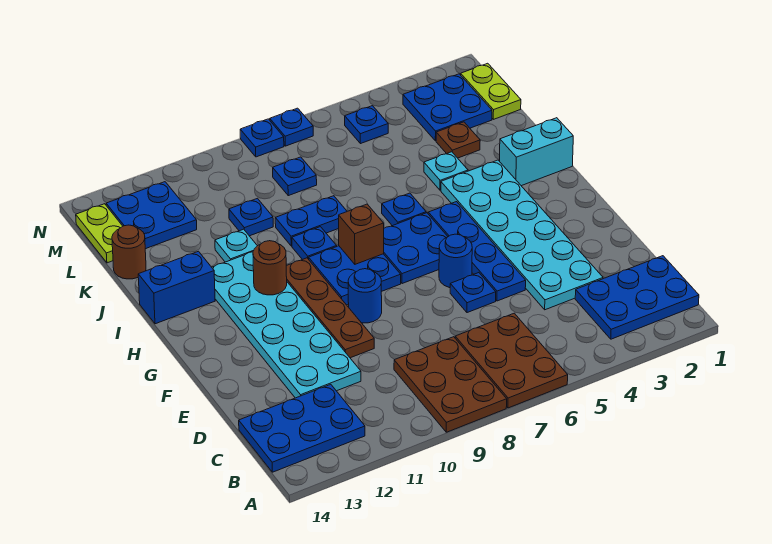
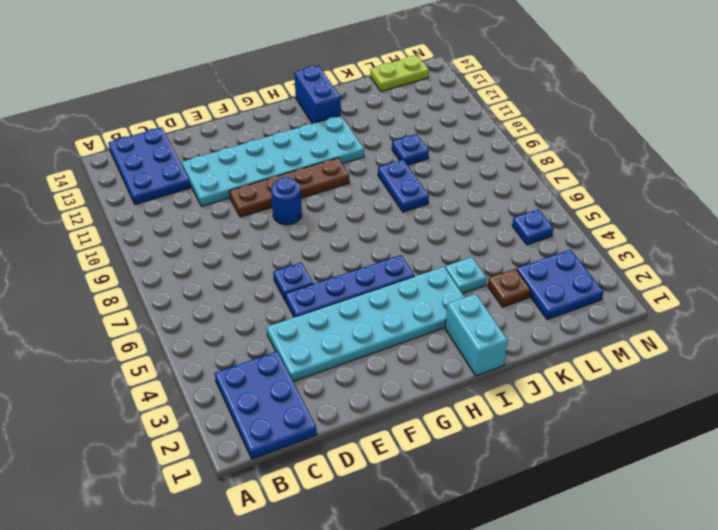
none -> brown plate A6:C7 level 1
none -> brown plate A8:C9 level 1
none -> blue round brick F6 level 1
none -> blue plate G6:H7 level 1

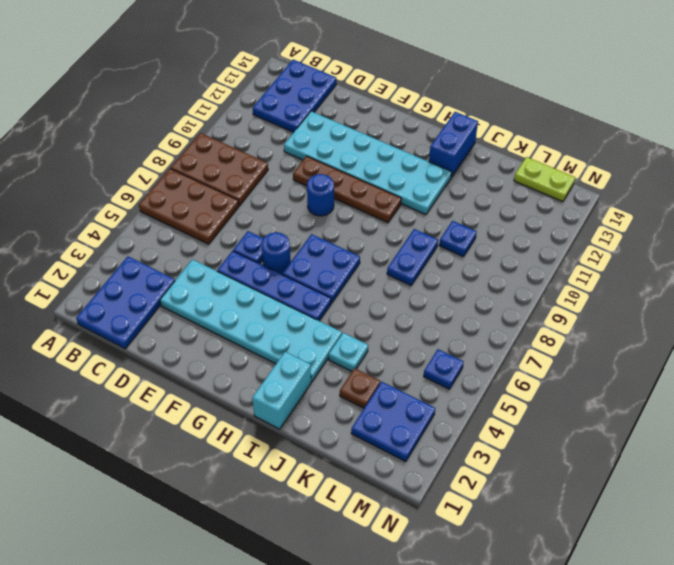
none -> blue plate G8:H9 level 1
none -> blue plate I6 level 1
none -> blue plate I9 level 1
none -> cyan plate J11 level 1

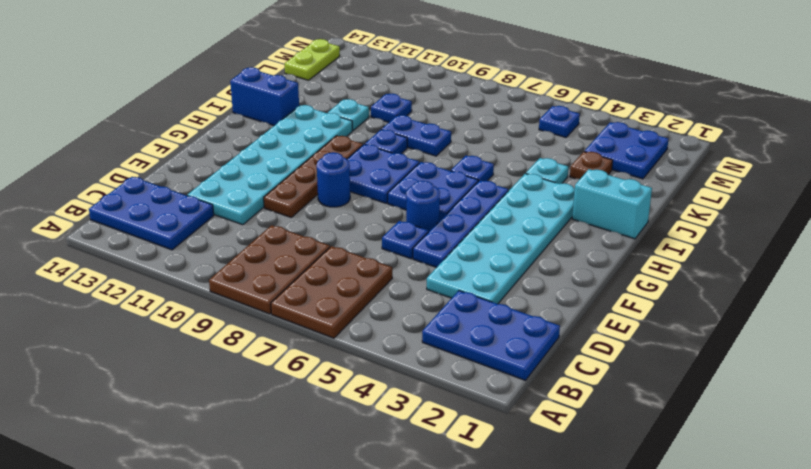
none -> brown round brick K14 level 1
none -> lime plate L1:M1 level 1
none -> blue plate L8 level 1
none -> blue plate L12:M13 level 1

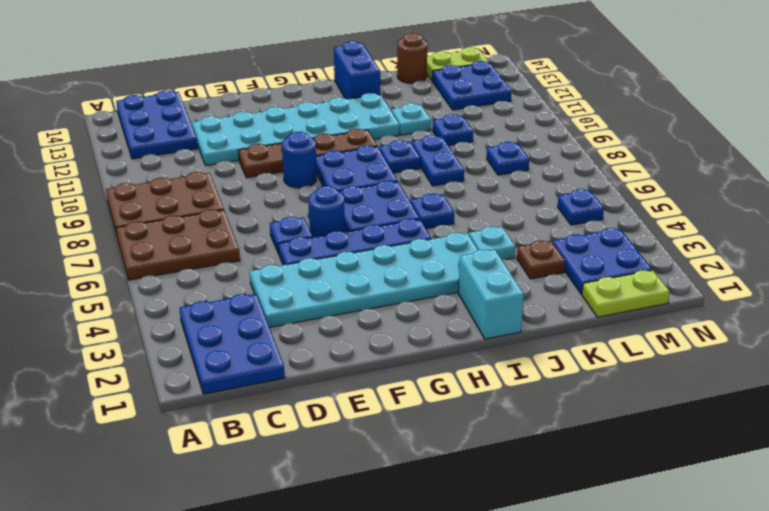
none -> blue plate N7 level 1
none -> blue plate N8 level 1
none -> brown brick H8 level 2
none -> brown round brick H11 level 2

